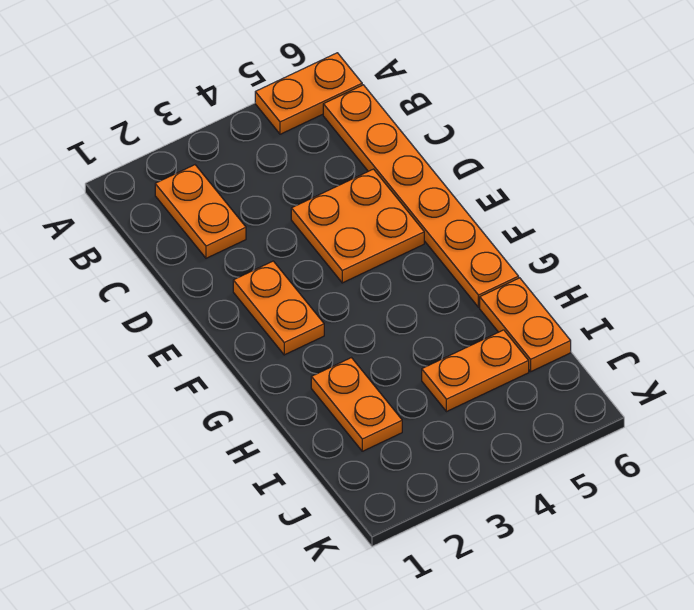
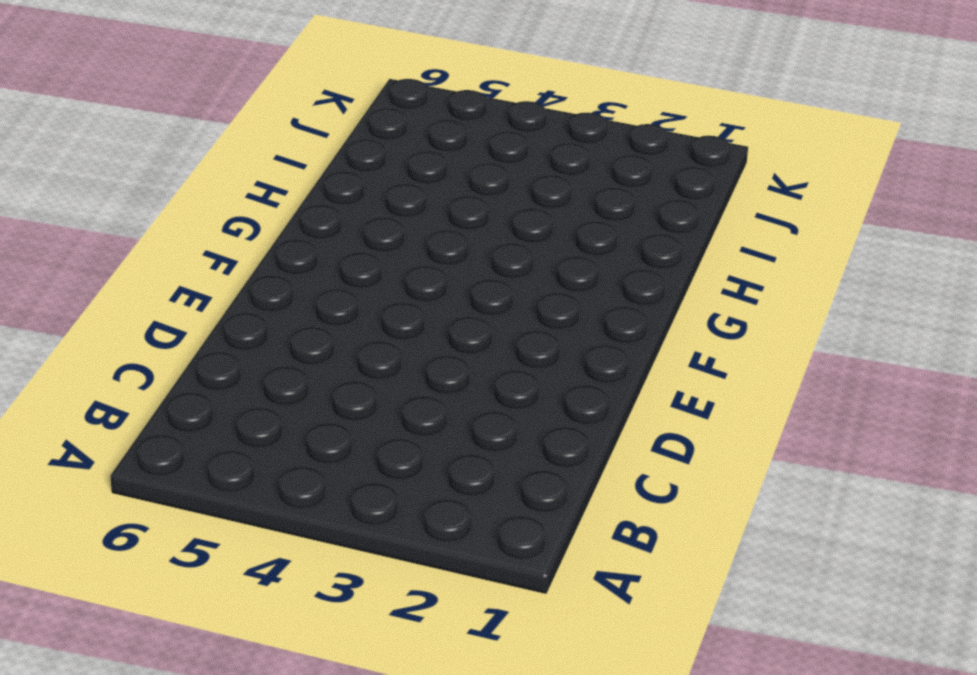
none -> orange plate A5:A6 level 1
none -> orange plate B2:C2 level 1

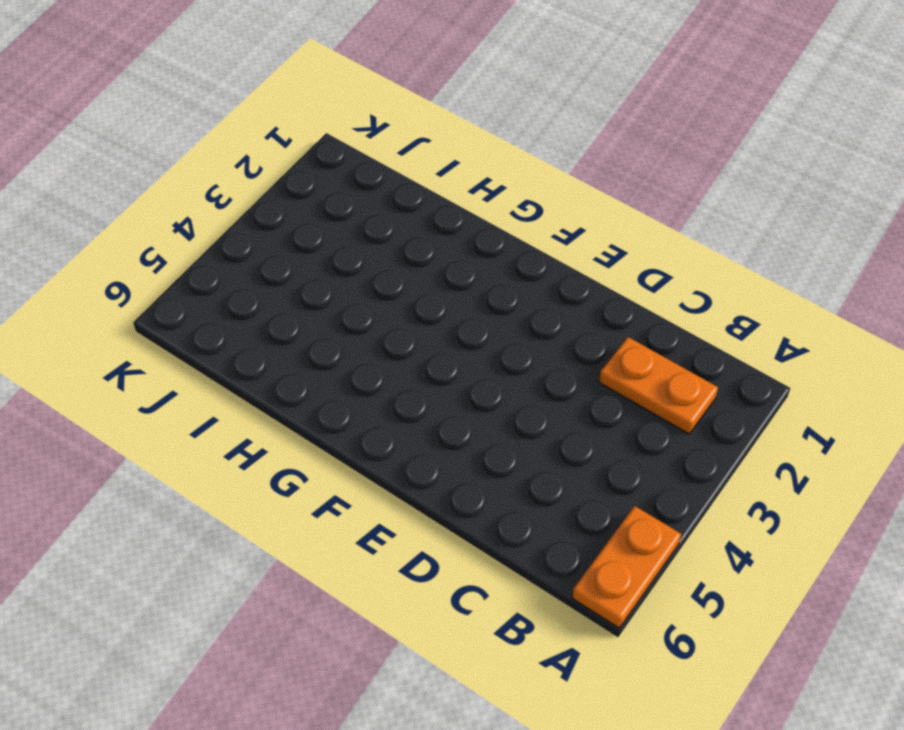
none -> orange plate B6:G6 level 1
none -> orange plate D4:E5 level 1

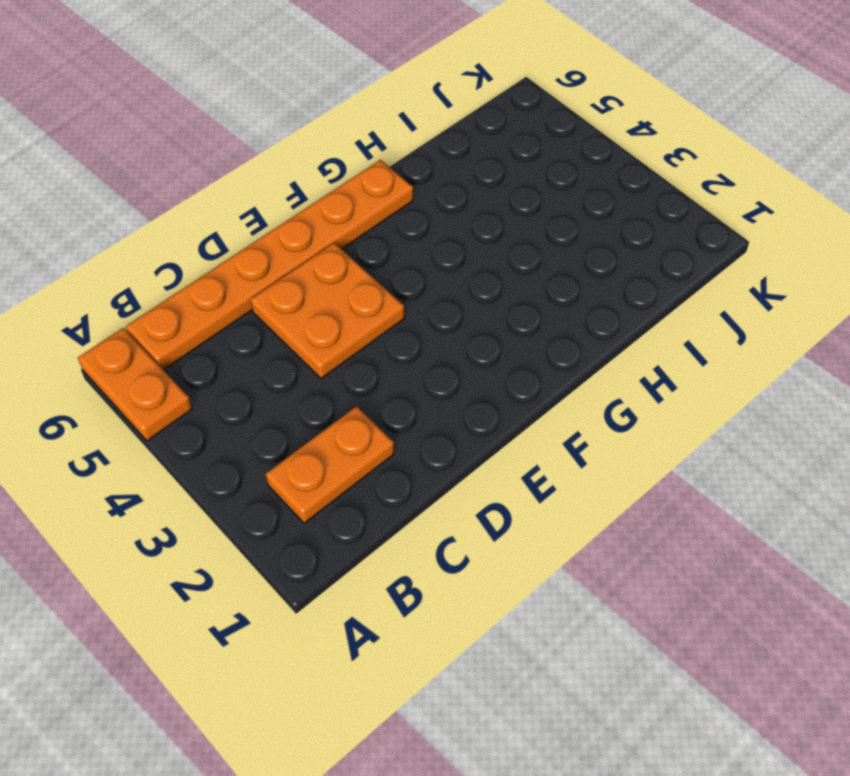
none -> orange plate E2:F2 level 1
none -> orange plate H2:I2 level 1

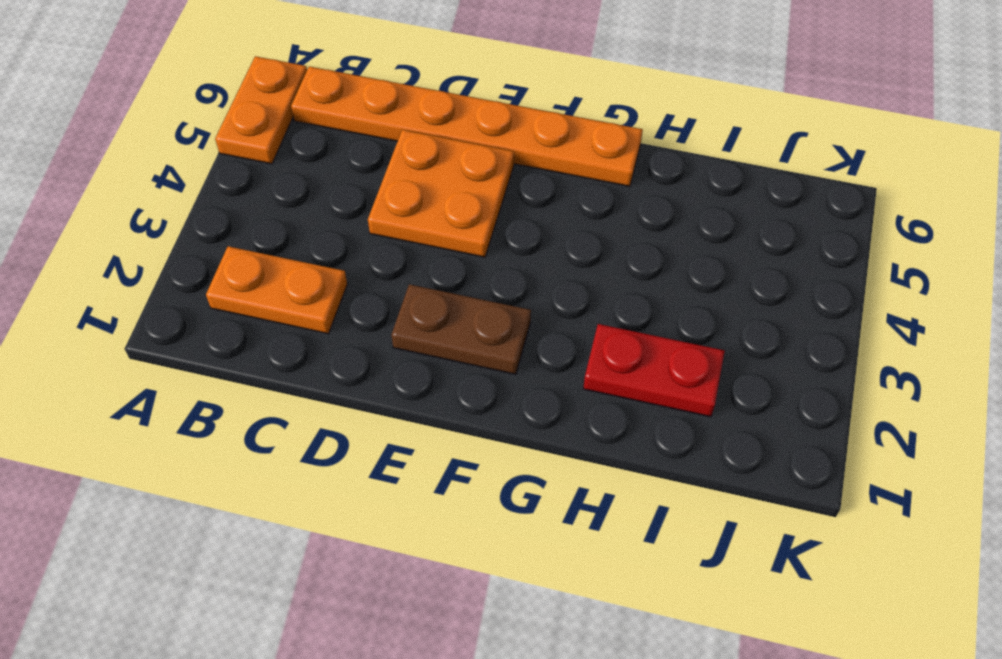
brown plate E2:F2 level 1 -> orange plate E2:F2 level 1
red plate H2:I2 level 1 -> orange plate H2:I2 level 1
none -> orange plate H6:I6 level 1
none -> orange plate I4:I5 level 1

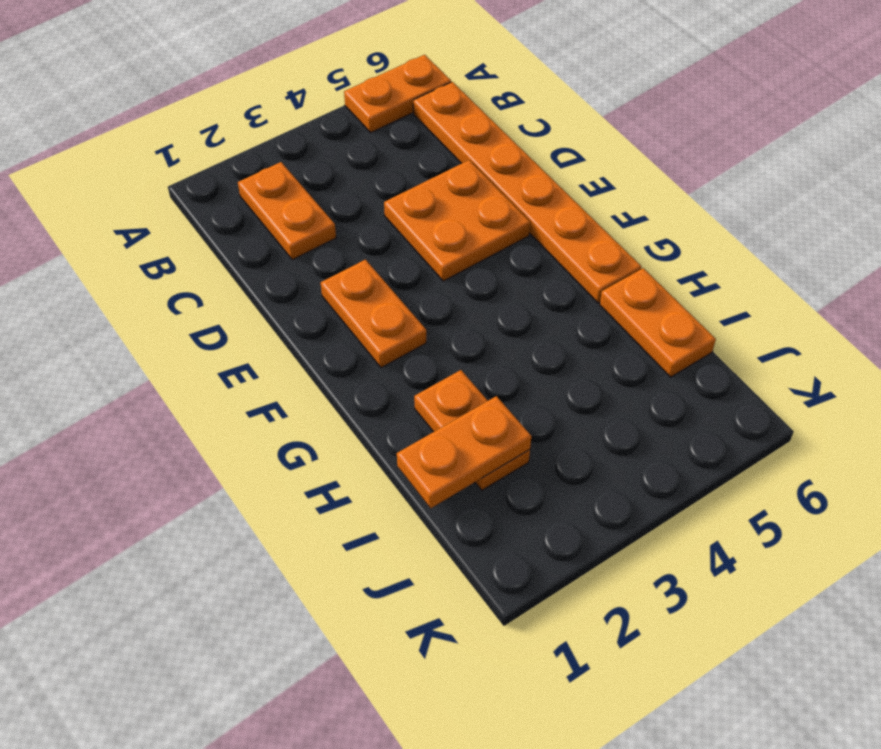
orange plate I1:I2 level 2 -> orange plate I4:I5 level 1

